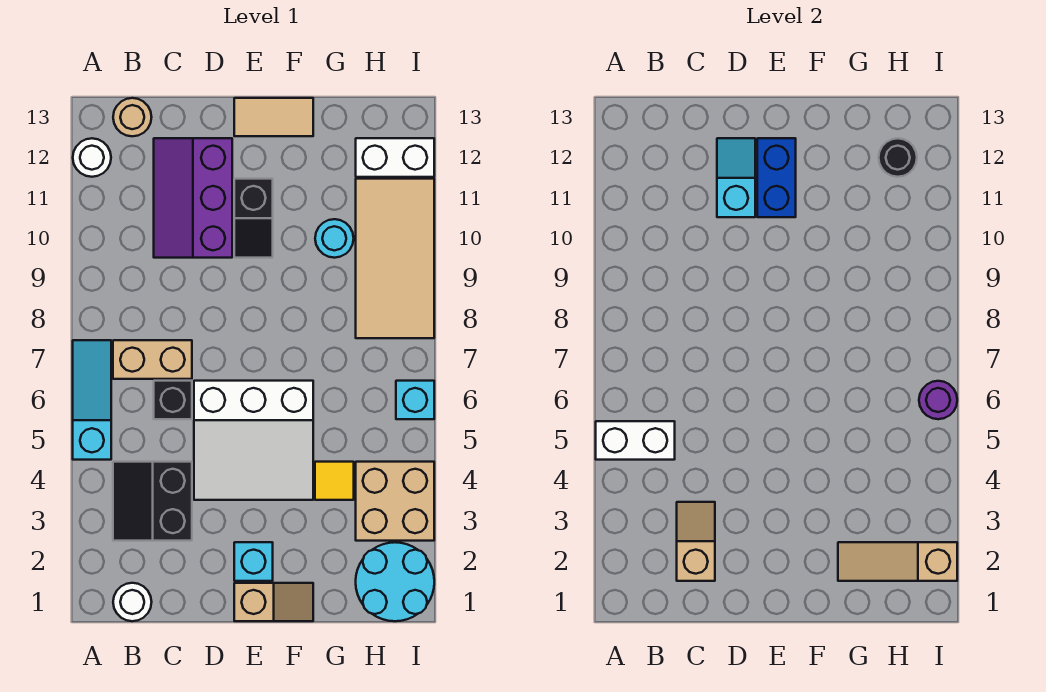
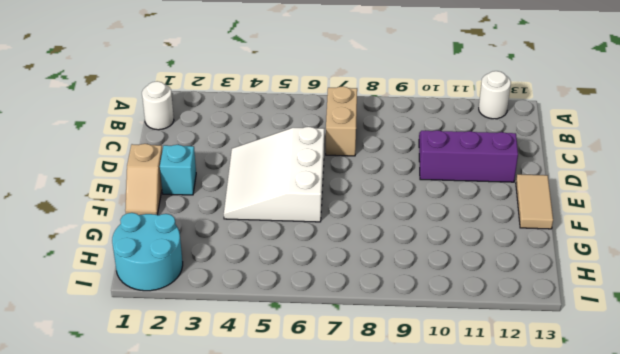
none -> cyan slope A5:A7 level 1 top 5
none -> black slope B3:C4 level 1 top C
none -> tan round brick B13 level 1

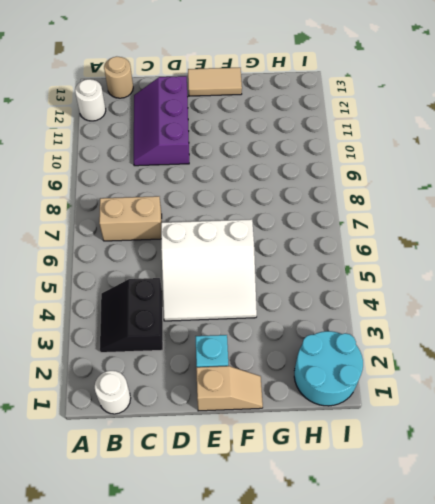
none -> cyan slope A5:A7 level 1 top 5
none -> black brick C6 level 1
none -> black slope E10:E11 level 1 top 11

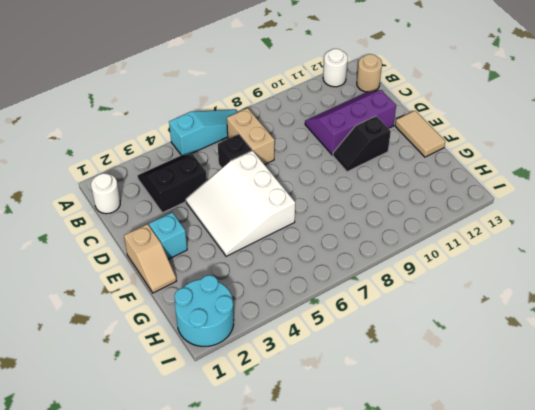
none -> yellow tile G4 level 1
none -> cyan round brick G10 level 1
none -> tan brick H3:I4 level 1

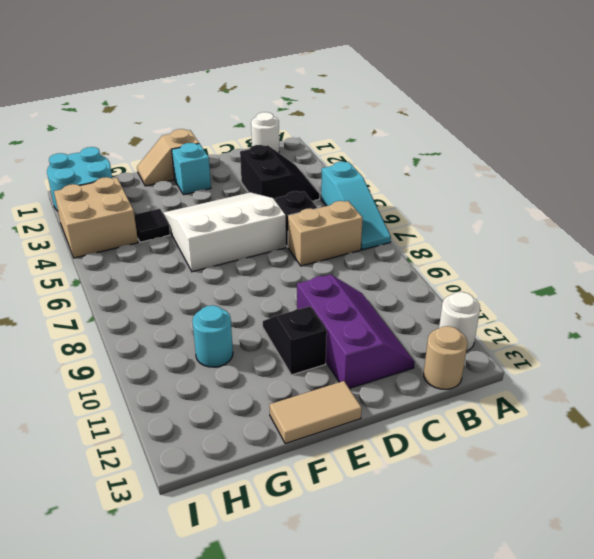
black tile G4 level 1 -> yellow tile G4 level 1
none -> tan tile H8:I11 level 1
none -> white brick H12:I12 level 1
none -> cyan brick I6 level 1

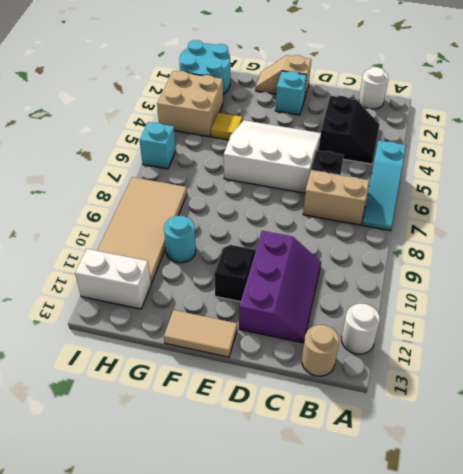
none -> white brick A5:B5 level 2
none -> tan slope C2:C3 level 2 top 2
none -> cyan slope D11:D12 level 2 top 11

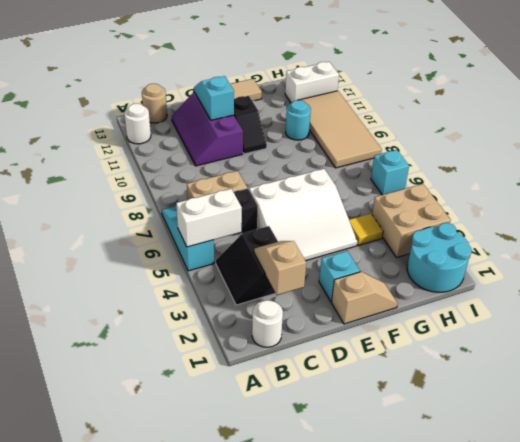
none -> blue brick E11:E12 level 2
none -> tan slope G2:I2 level 2 top I
none -> black round brick H12 level 2

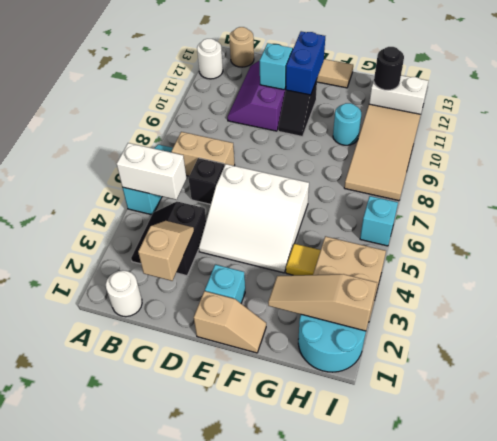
none -> purple round brick I6 level 2

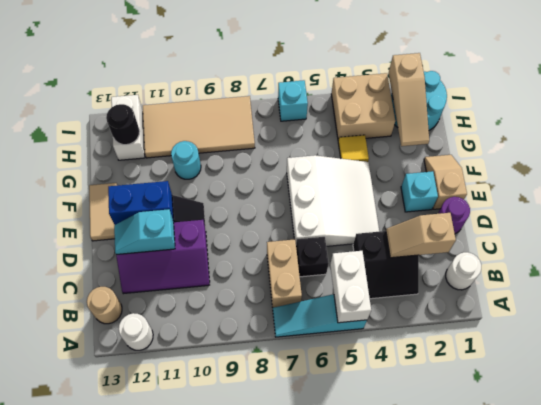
purple round brick D1 level 1 -> purple round brick I6 level 2

